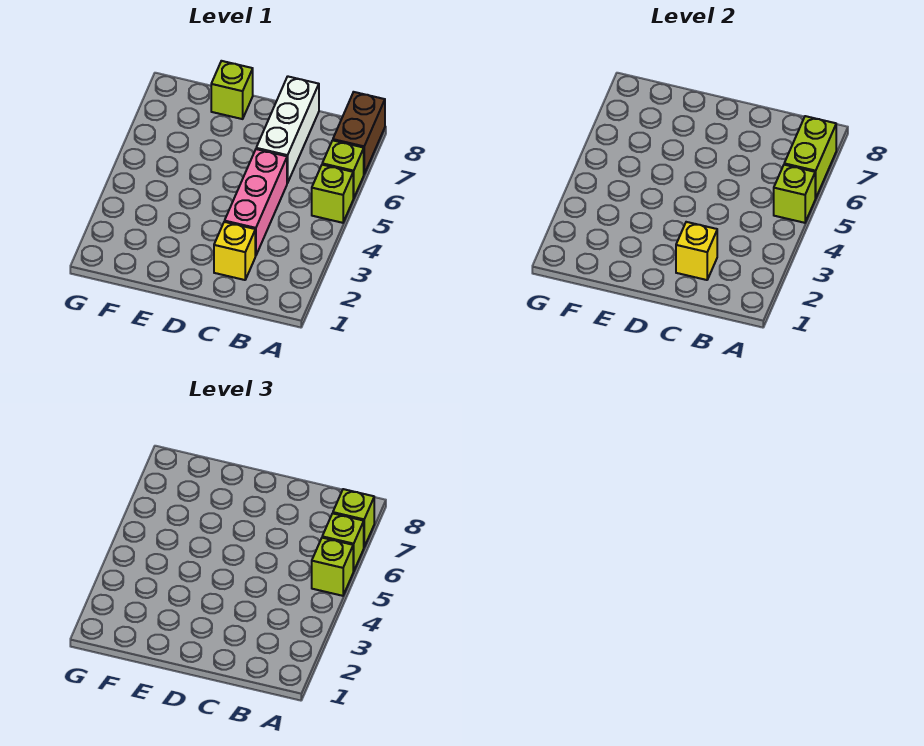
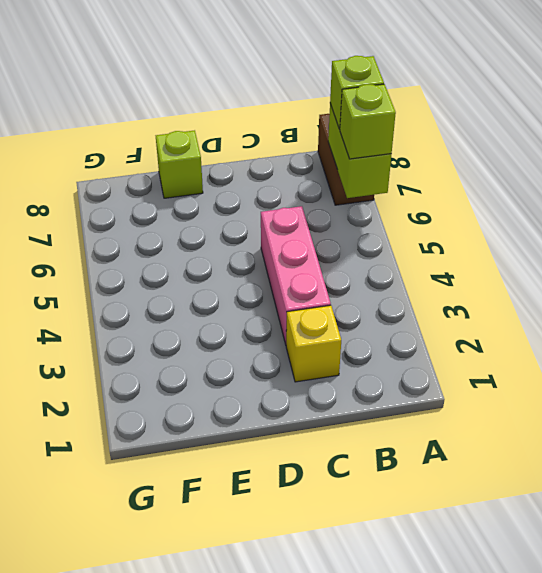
none -> lime brick A5 level 1
none -> lime brick A6 level 1
none -> white brick C6:C8 level 1

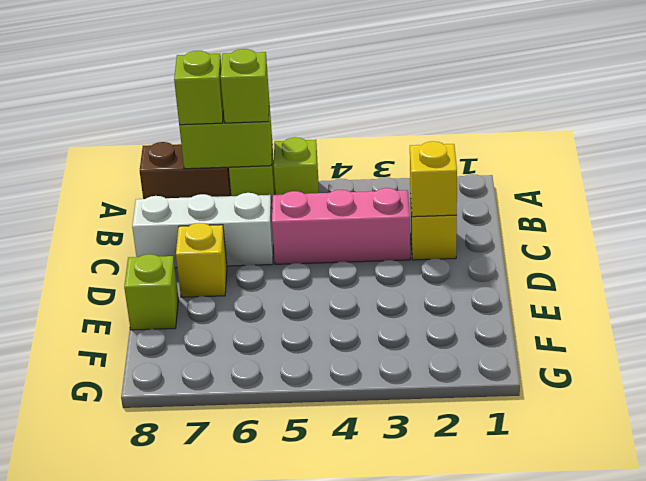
yellow brick D7 level 1 -> none
none -> lime brick A5 level 2
none -> lime brick A5 level 3

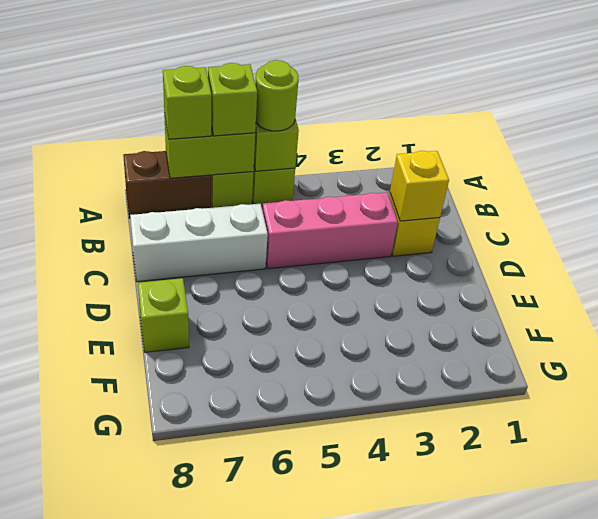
lime round brick A5 level 3 -> lime brick A5 level 3

